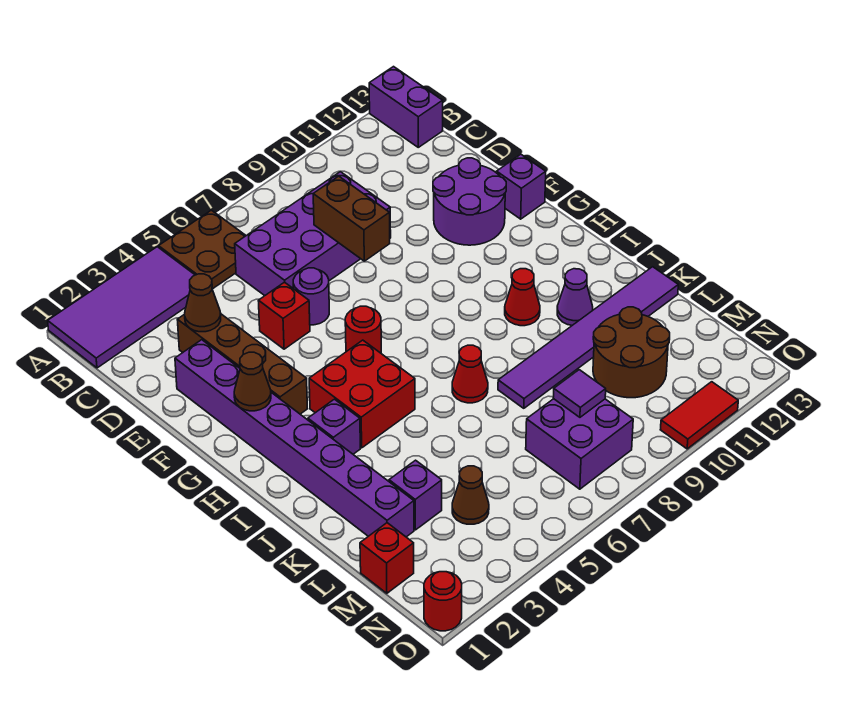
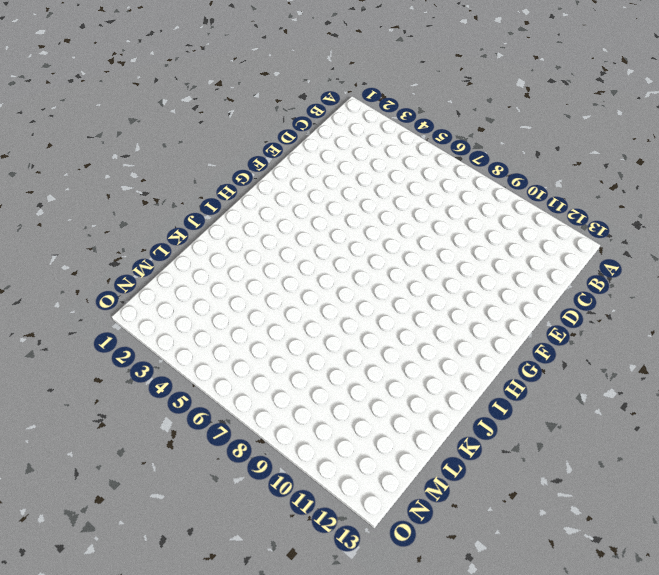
none -> purple tile A1:B4 level 1
none -> brown plate A5:B6 level 1
none -> purple brick A13:B13 level 1

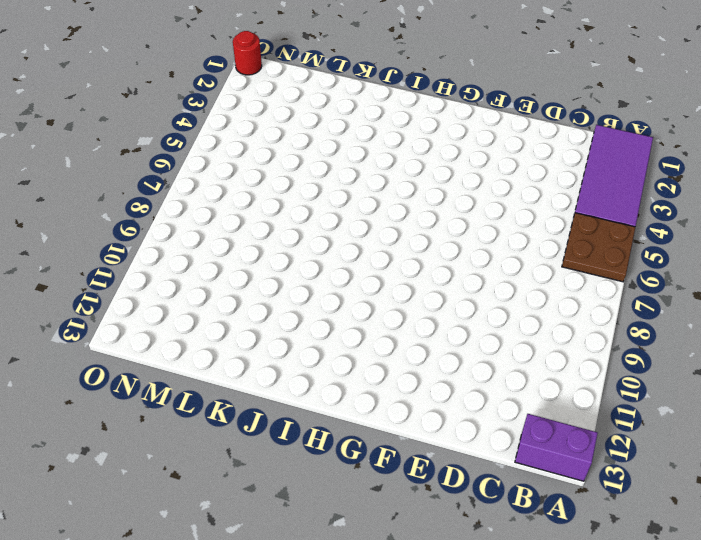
none -> purple brick C6:D9 level 1
none -> brown brick D3:G3 level 1
none -> purple brick E2:L2 level 1

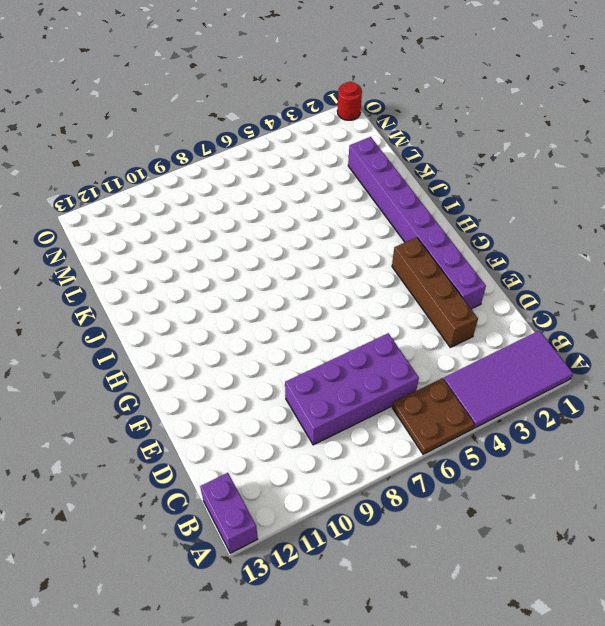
none -> red brick E5 level 1
none -> purple round brick E6 level 1
none -> purple round brick E11:F12 level 1

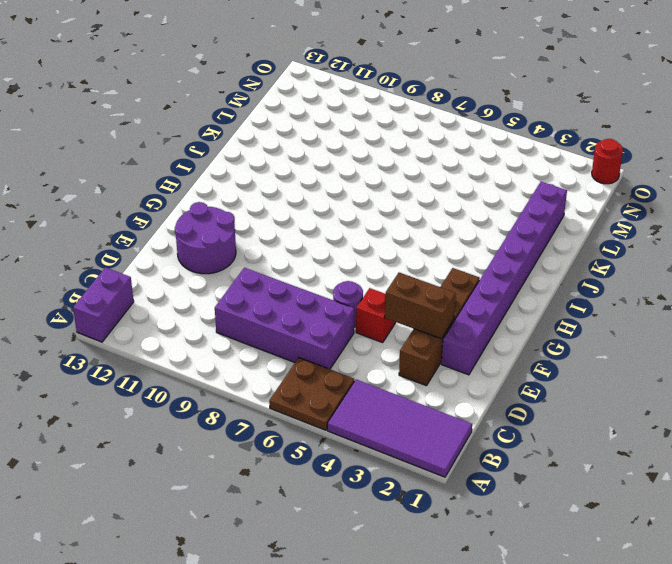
brown brick E3:E4 level 2 -> brown brick D8:E8 level 2
none -> purple brick F13 level 1
none -> red round brick G6 level 1
none -> red brick H4:I5 level 1

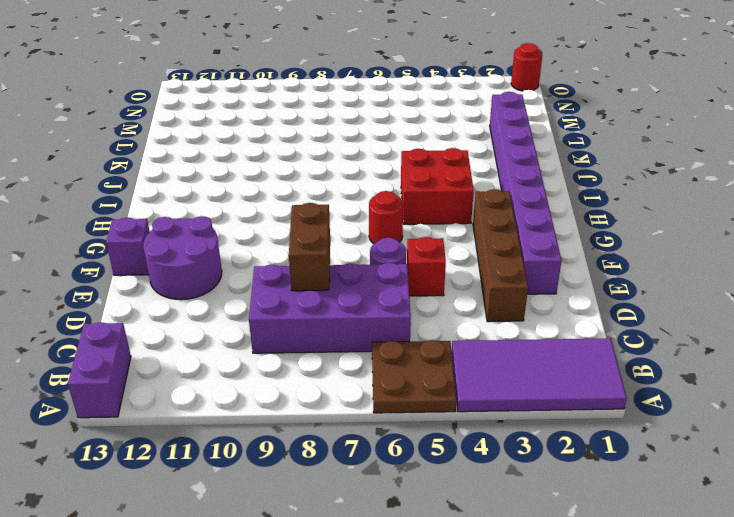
none -> purple brick I3 level 1
none -> red cone I10 level 1
none -> red cone J7 level 1

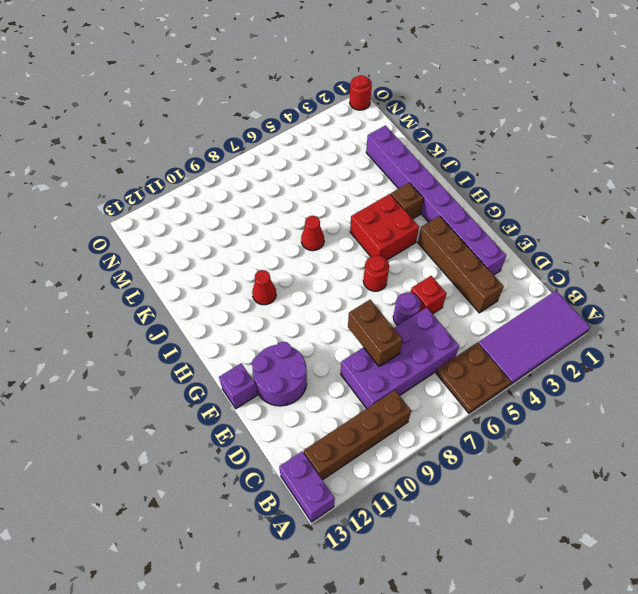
brown brick B9:B12 level 1 -> none
brown brick I3 level 1 -> purple brick I3 level 1
none -> purple cone J11 level 1
none -> purple tile K8:K13 level 1
none -> purple brick L3 level 1

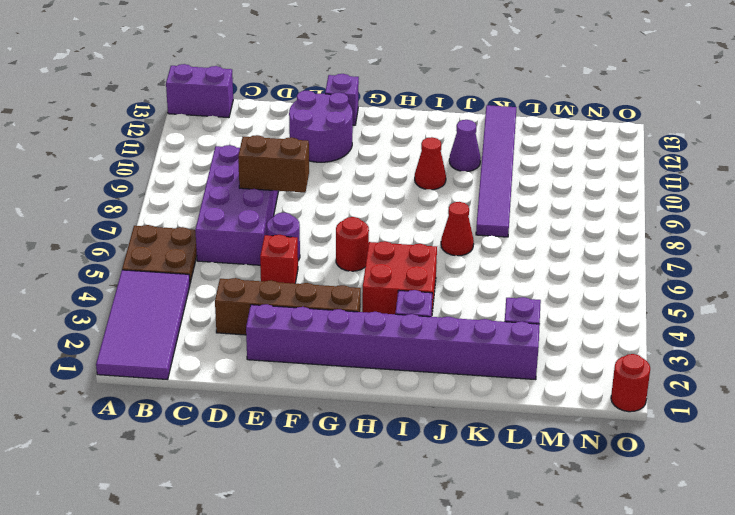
none -> brown round brick L10:M11 level 1
none -> red brick M1 level 1
none -> brown cone M4 level 1

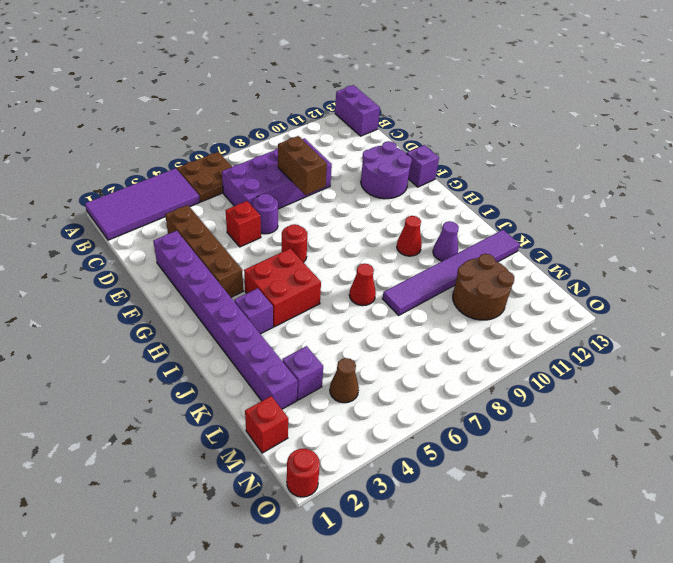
none -> purple brick M7:N8 level 1
none -> red tile O10:O11 level 1
none -> brown cone D3 level 2

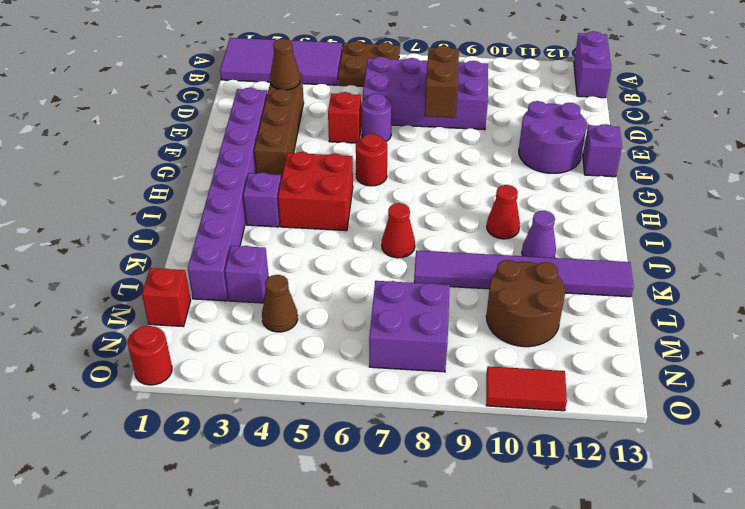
none -> brown cone G2 level 2
none -> purple tile M8 level 2

